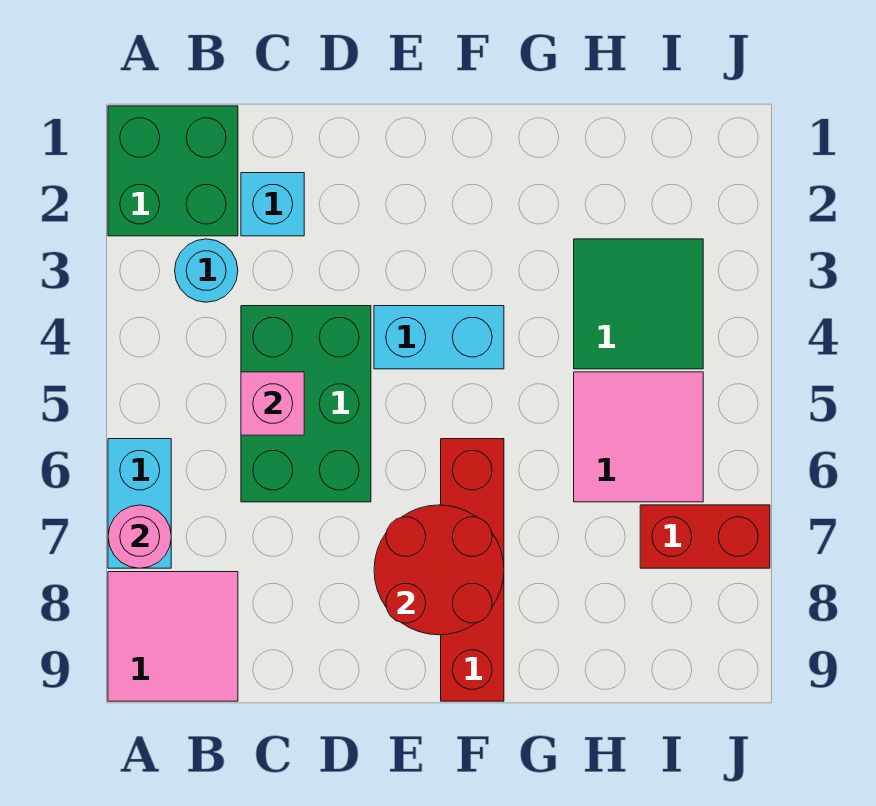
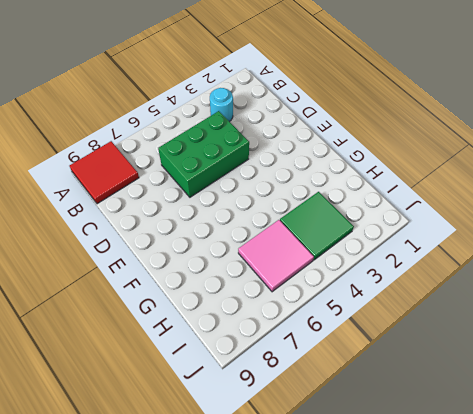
red tile A8:B9 level 1 -> pink tile A8:B9 level 1
none -> green brick A1:B2 level 1
none -> cyan brick A6:A7 level 1
none -> cyan brick C2 level 1

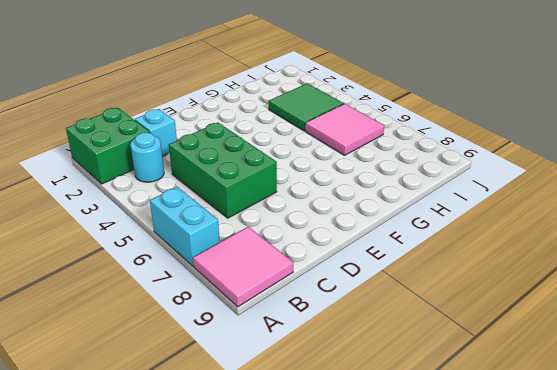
none -> cyan brick E4:F4 level 1
none -> red brick F6:F9 level 1
none -> red brick I7:J7 level 1

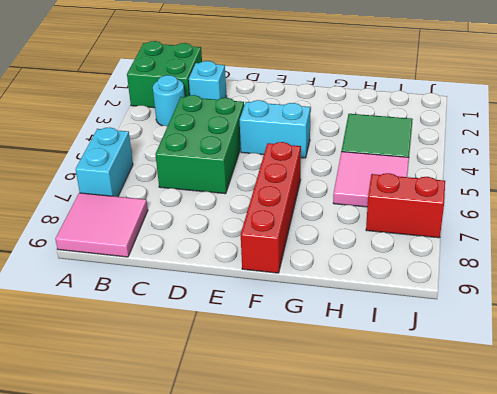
none -> pink round brick A7 level 2
none -> pink brick C5 level 2
none -> red round brick E7:F8 level 2

